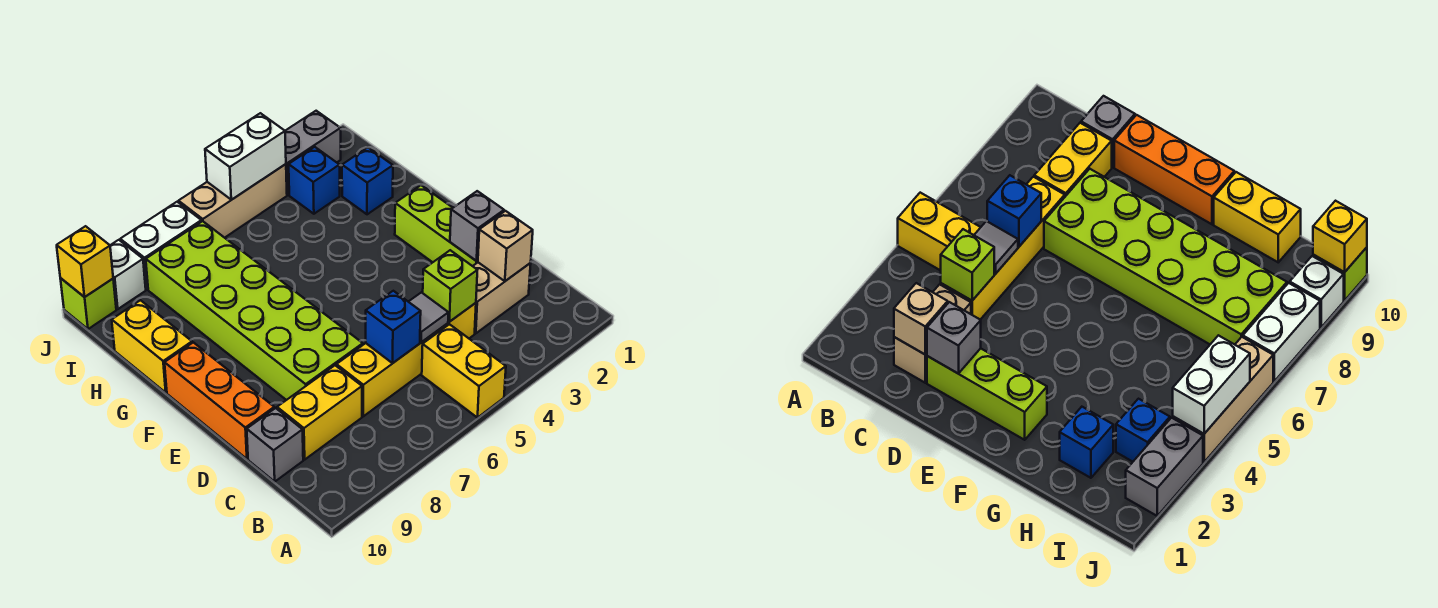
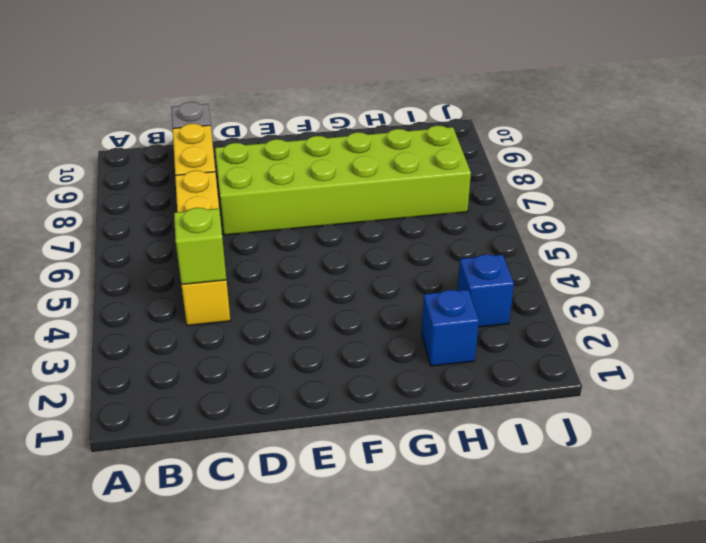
none -> yellow brick A5:B5 level 1
none -> tan brick C2:C3 level 1
none -> lime brick D2:F2 level 1

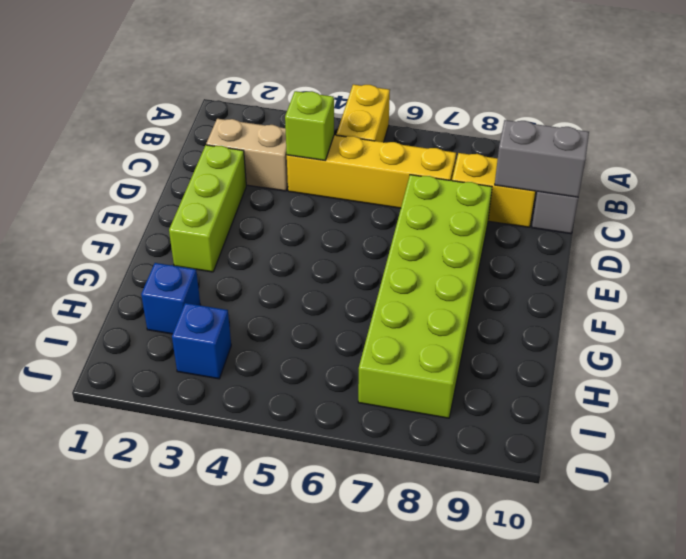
grey brick C9:C10 level 2 -> grey brick J2:J3 level 1
none -> orange brick D10:F10 level 1
none -> yellow brick G10:H10 level 1
none -> tan brick J4:J6 level 1

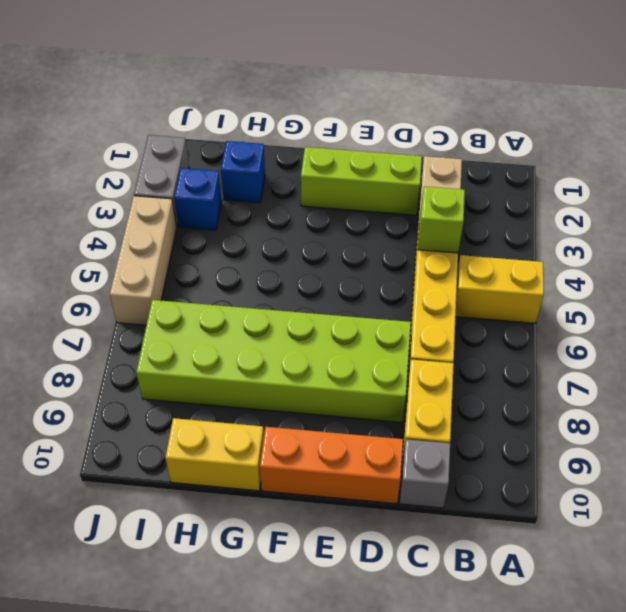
none -> white brick J7:J8 level 1
none -> white brick J9 level 1
none -> lime brick J10 level 1

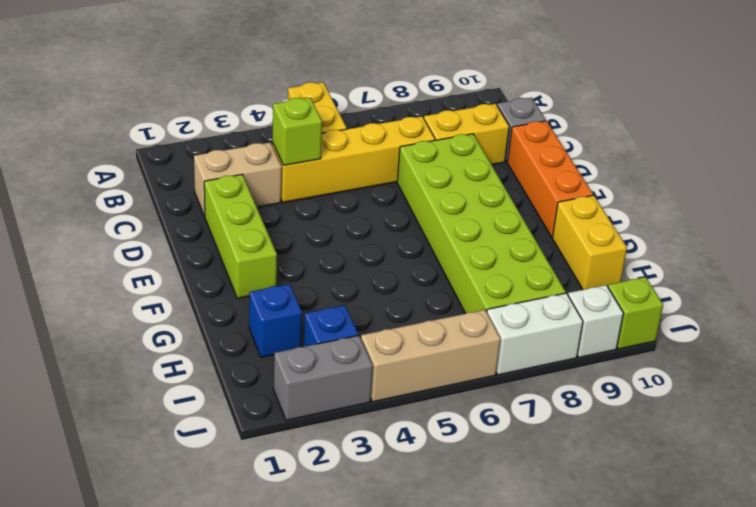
none -> tan brick C2 level 2
none -> grey tile C5 level 2
none -> blue brick C6 level 2

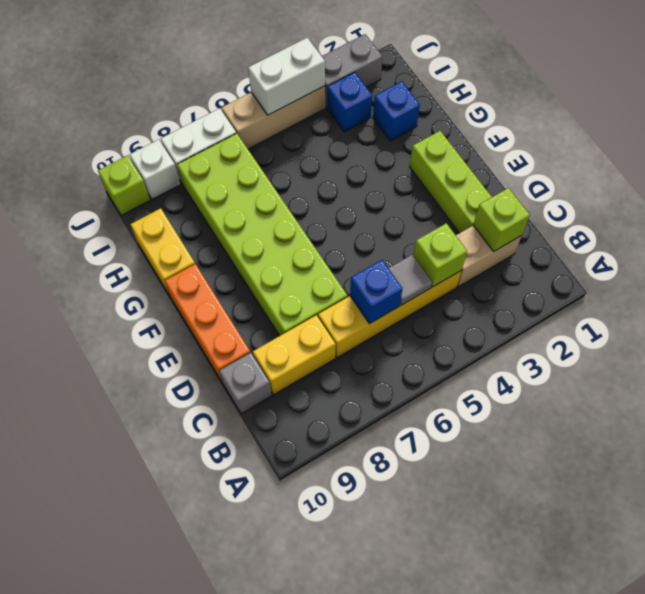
lime brick C2 level 2 -> tan brick C2 level 2
none -> yellow brick A5:B5 level 1
none -> grey brick D2 level 2
none -> yellow brick J10 level 2

